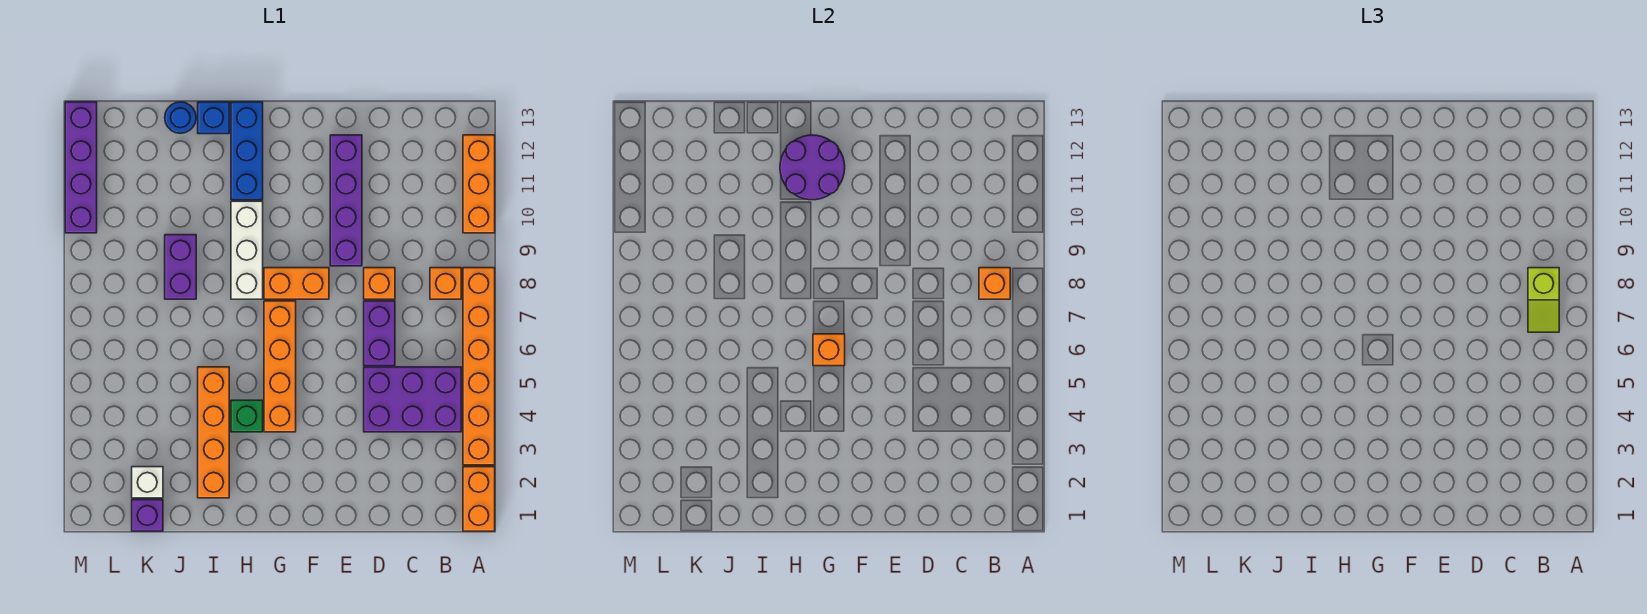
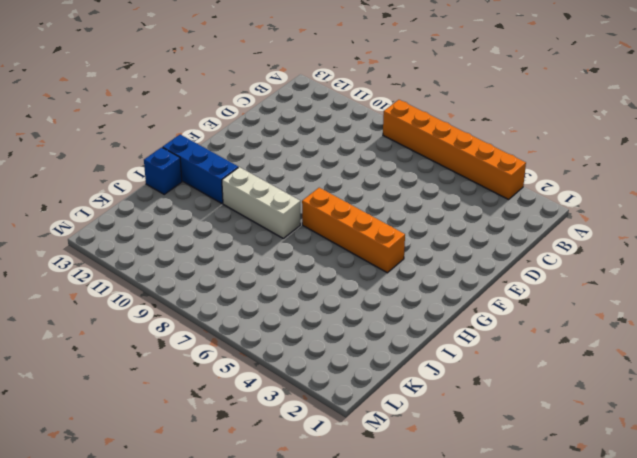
none -> orange brick A1:A2 level 1
none -> orange brick A10:A12 level 1
none -> purple brick B4:D5 level 1

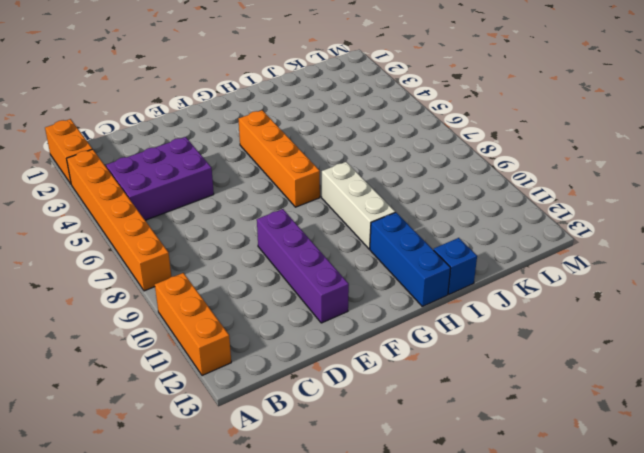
none -> orange brick B8 level 1
none -> purple brick D6:D7 level 1
none -> orange brick D8 level 1

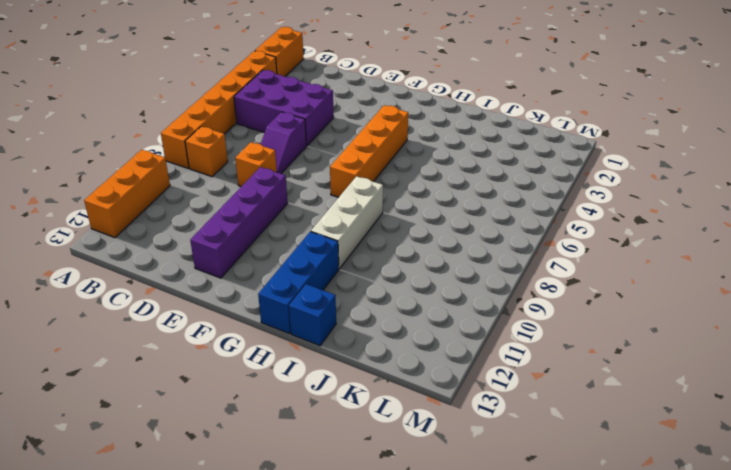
purple slope D6:D7 level 1 top 6 -> purple brick D6:D7 level 1
none -> orange brick F8:G8 level 1
none -> green brick H4 level 1
none -> orange brick I2:I5 level 1

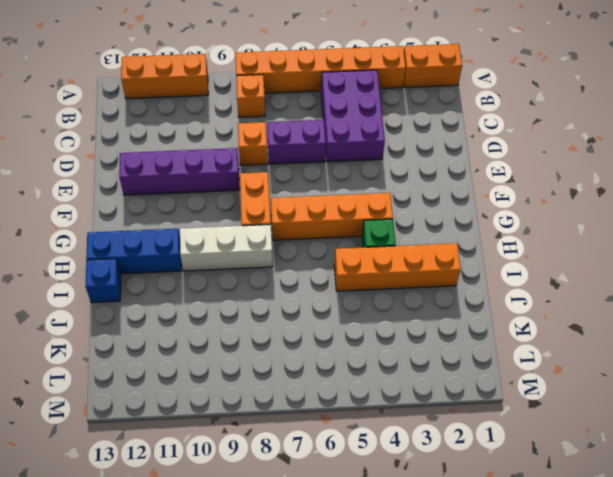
none -> purple brick J8:J9 level 1
none -> blue round brick J13 level 1
none -> purple brick K1 level 1

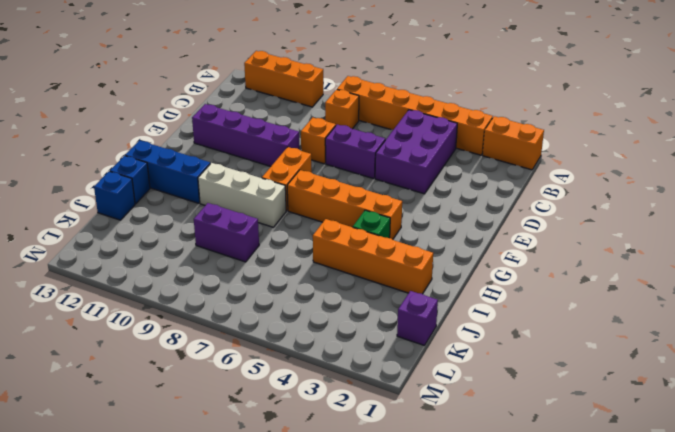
blue brick J13 level 1 -> blue round brick J13 level 1
none -> white brick K2 level 1
none -> purple brick M10:M13 level 1
none -> orange brick B8 level 2

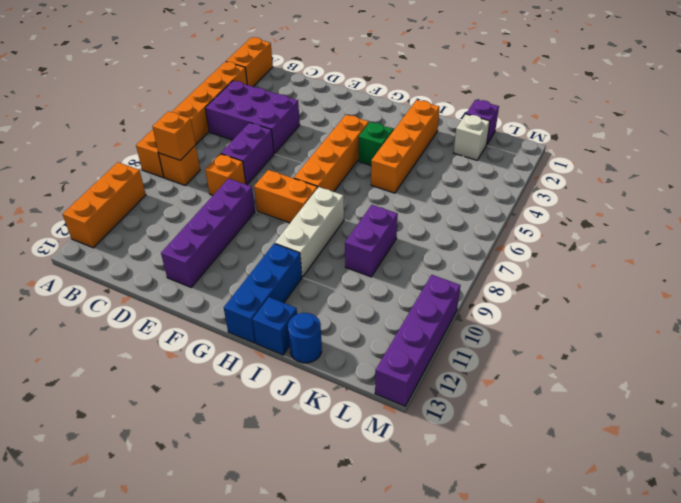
none -> orange brick G6 level 2
none -> purple round brick G11:H12 level 2
none -> lime slope B7:B8 level 3 top 8

